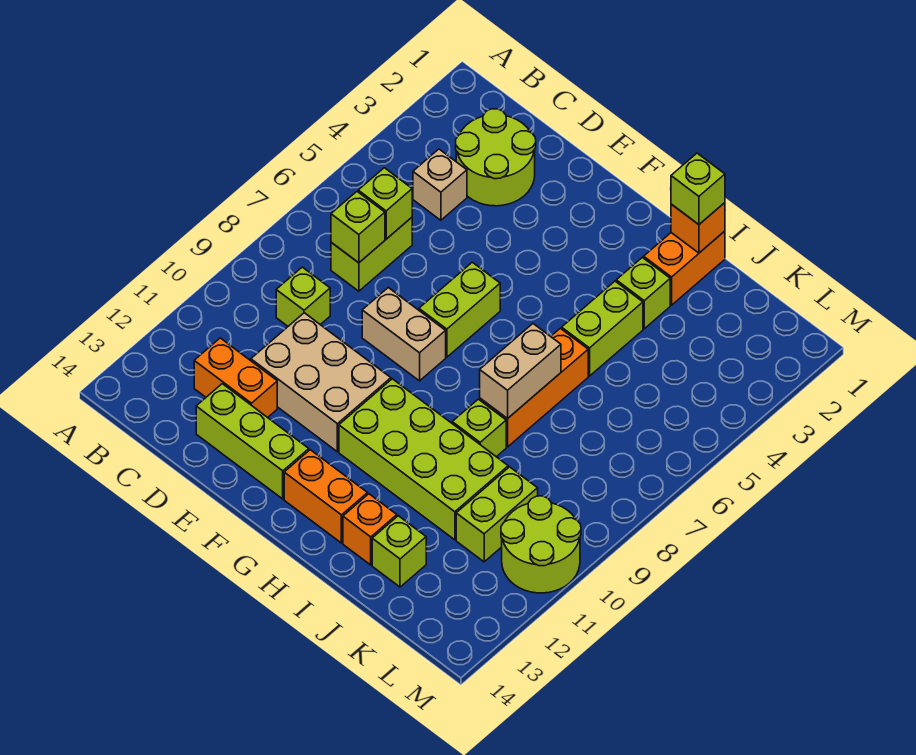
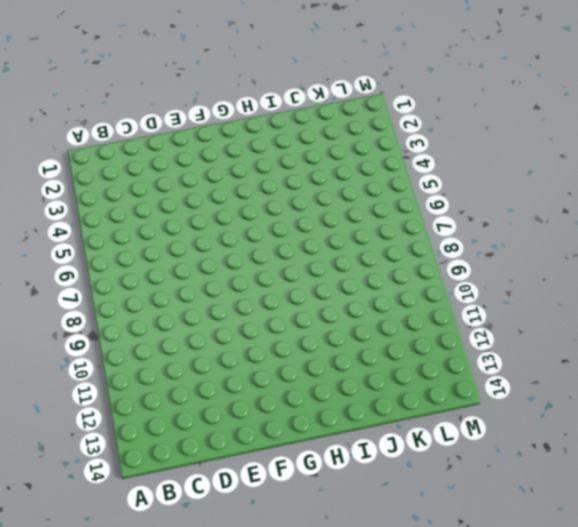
none -> lime round brick C2:D3 level 1
none -> tan brick C4 level 1
none -> lime brick C6:C7 level 1

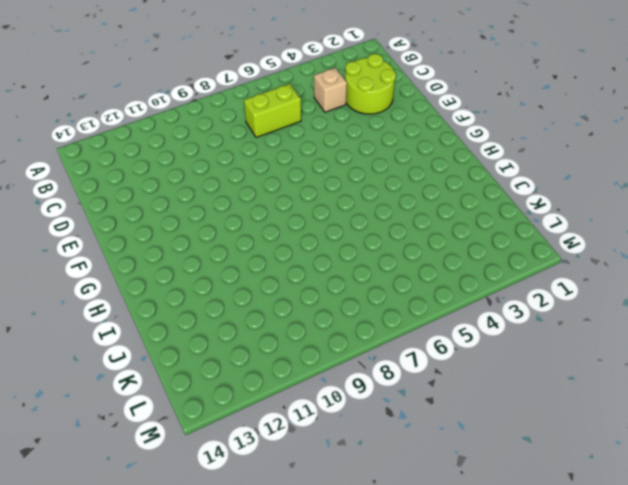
none -> lime brick C9 level 1
none -> orange brick C12:D12 level 1
none -> tan brick D10:F11 level 1

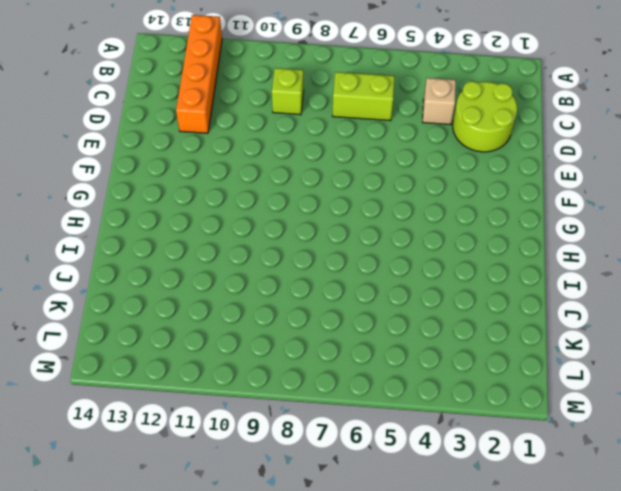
orange brick A12:D12 level 1 -> orange brick C12:D12 level 1
none -> tan brick D10:F11 level 1
none -> lime brick D13:F13 level 1
none -> tan brick E8:F8 level 1

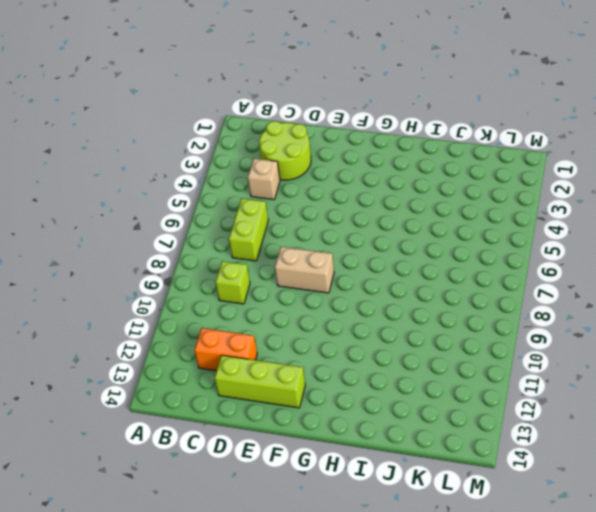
none -> tan brick D10:F11 level 1
none -> lime brick F6:F7 level 1
none -> lime brick G10:J11 level 1

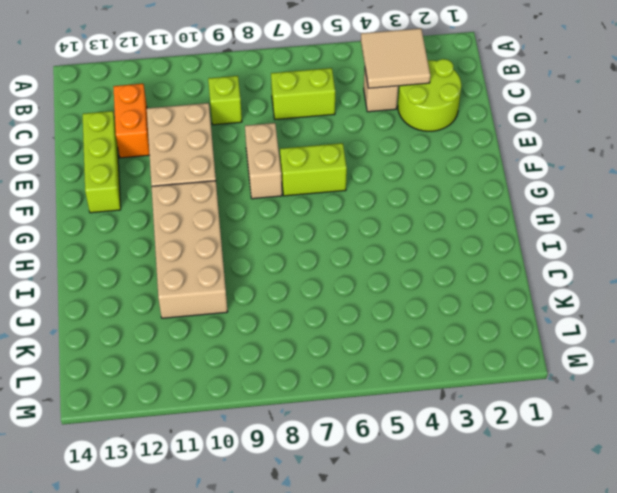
tan tile B3:C4 level 2 -> none
tan brick G10:J11 level 1 -> lime brick G10:J11 level 1
none -> orange brick G13:H13 level 1
none -> orange brick I1:I2 level 1
none -> lime brick I3 level 1

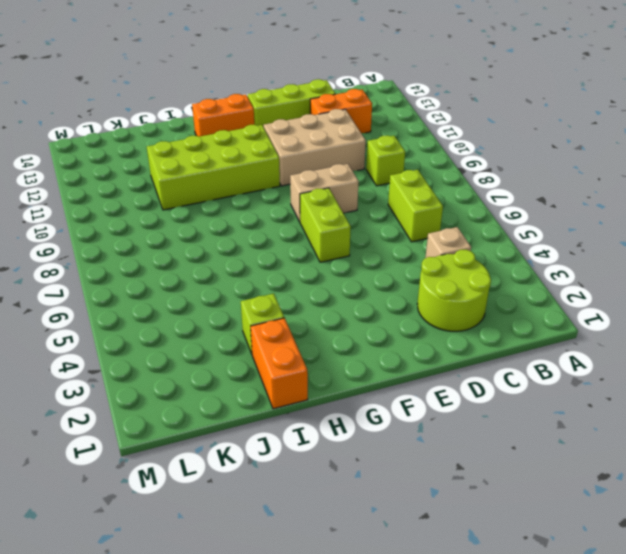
none -> lime brick I4:I5 level 1
none -> orange brick I6:I8 level 1
none -> lime brick I9 level 1

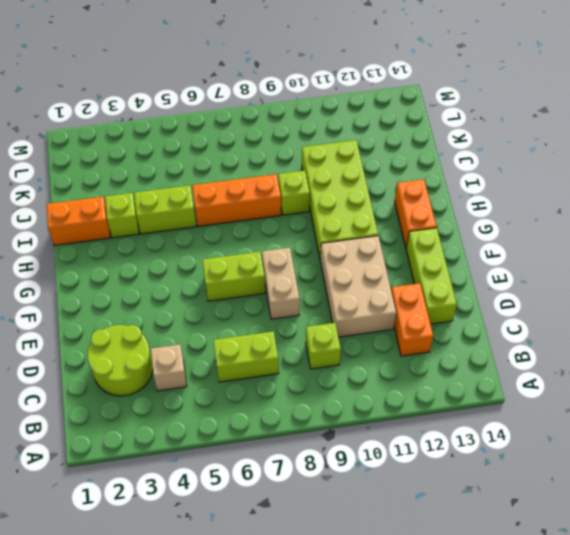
none -> orange brick I13 level 1
none -> lime brick J13 level 1
none -> lime brick K10:K11 level 1

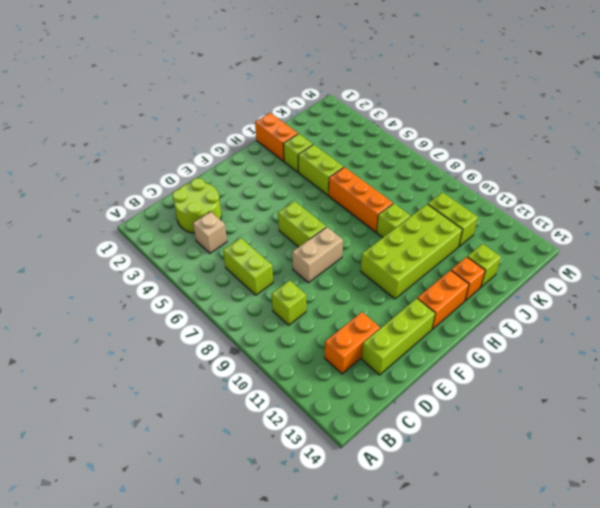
none -> tan brick D10:F11 level 1
none -> lime round brick L10:M11 level 1
none -> lime brick C6 level 2

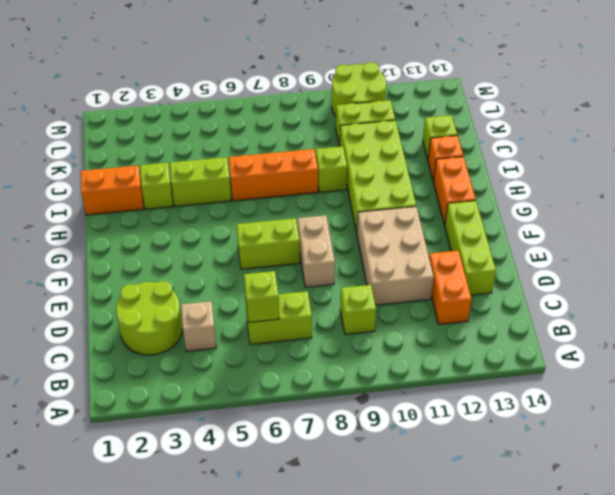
none -> lime brick C7 level 2
none -> orange brick I1 level 2
none -> tan brick I7:I8 level 2

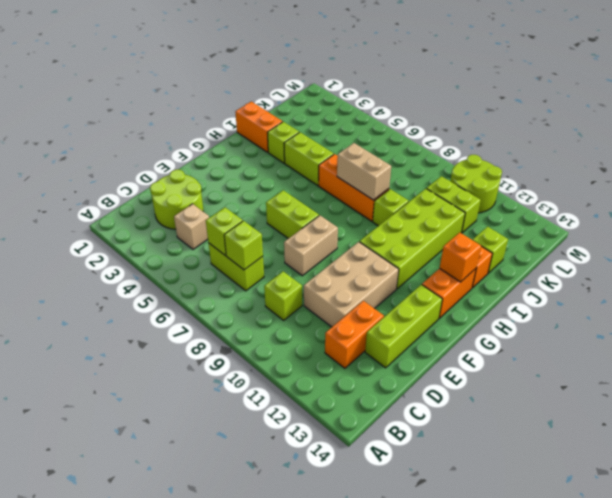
orange brick H13 level 2 -> orange brick I1 level 2
none -> lime brick I1 level 3

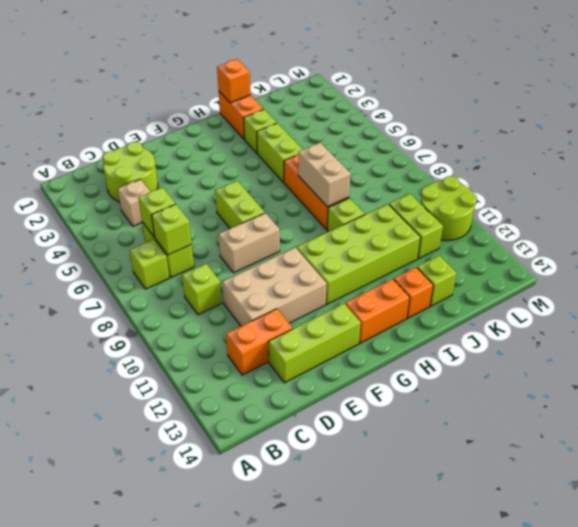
lime brick B7 level 1 -> lime brick I1 level 3

